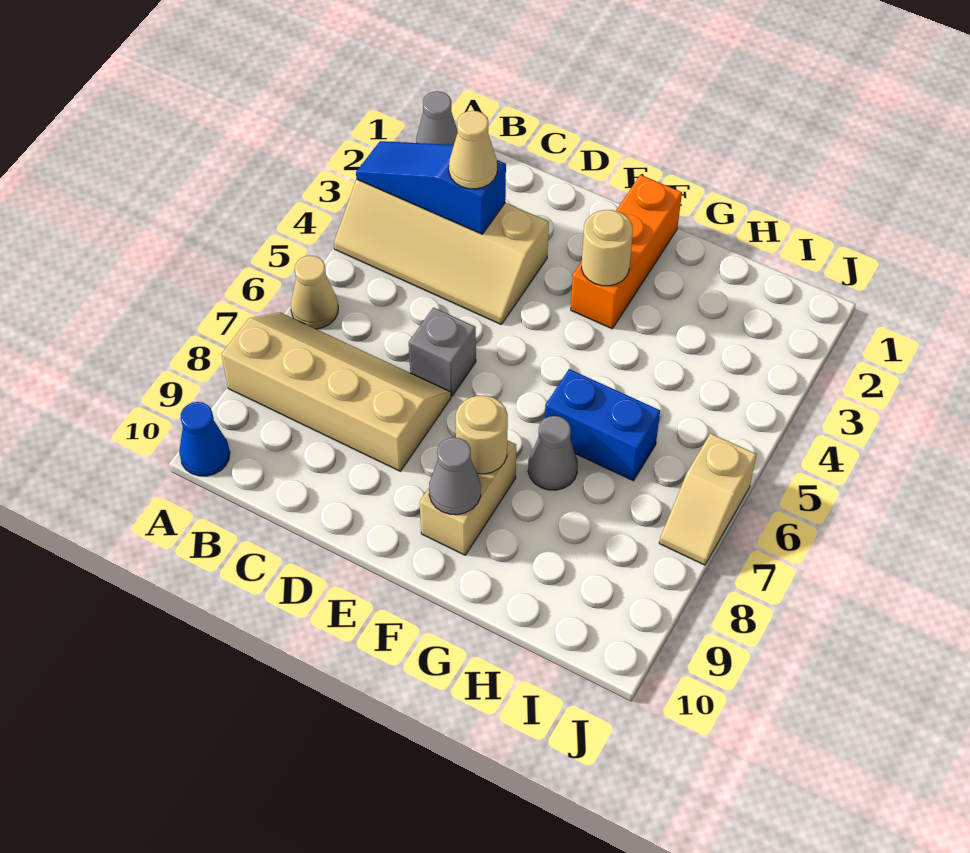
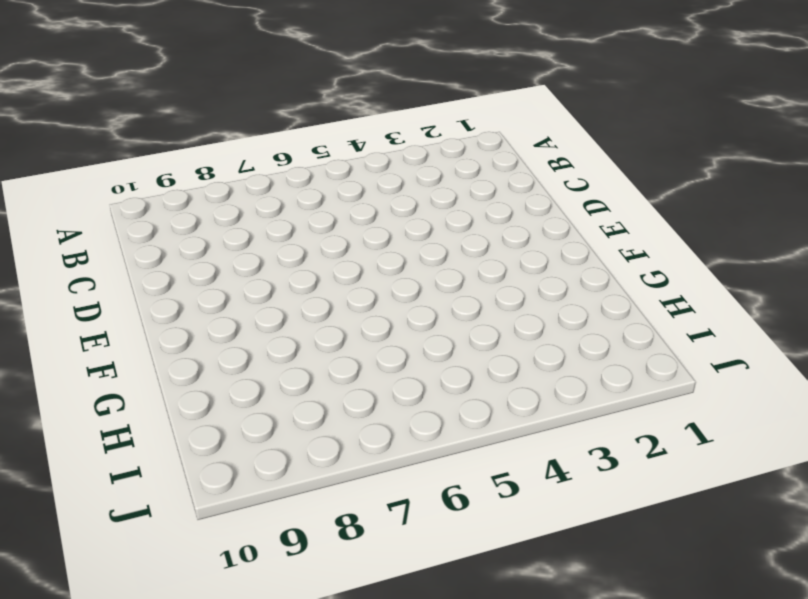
none -> grey cone A1 level 1
none -> tan slope A3:D4 level 1 top 3
none -> tan cone A6 level 1

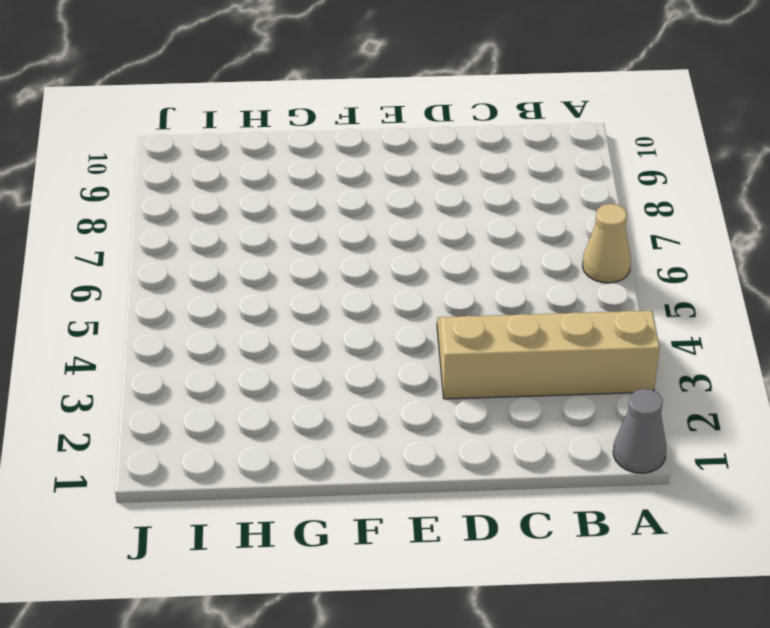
none -> tan slope A7:D8 level 1 top 8
none -> blue cone A10 level 1
none -> grey brick D6 level 1

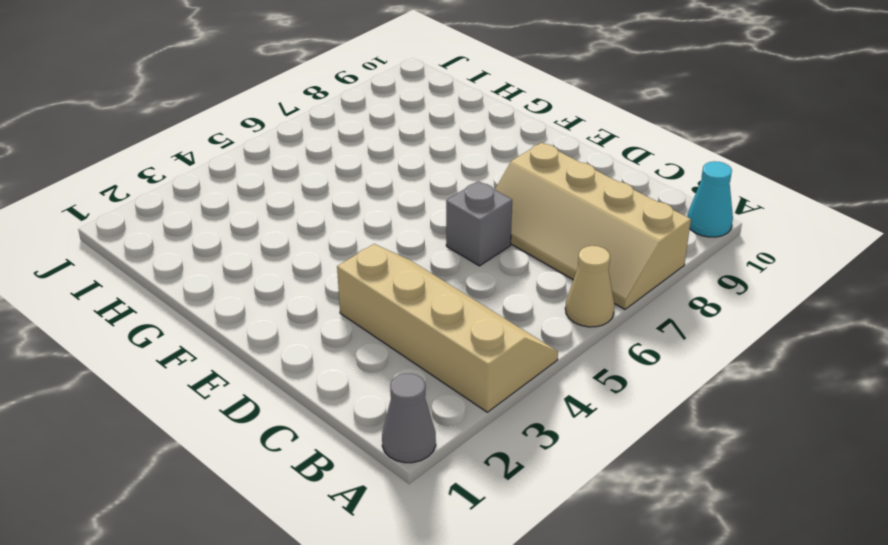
cyan cone A10 level 1 -> blue cone A10 level 1
none -> orange brick F1:F3 level 1
none -> tan brick F8:F9 level 1
none -> blue brick G6:H6 level 1

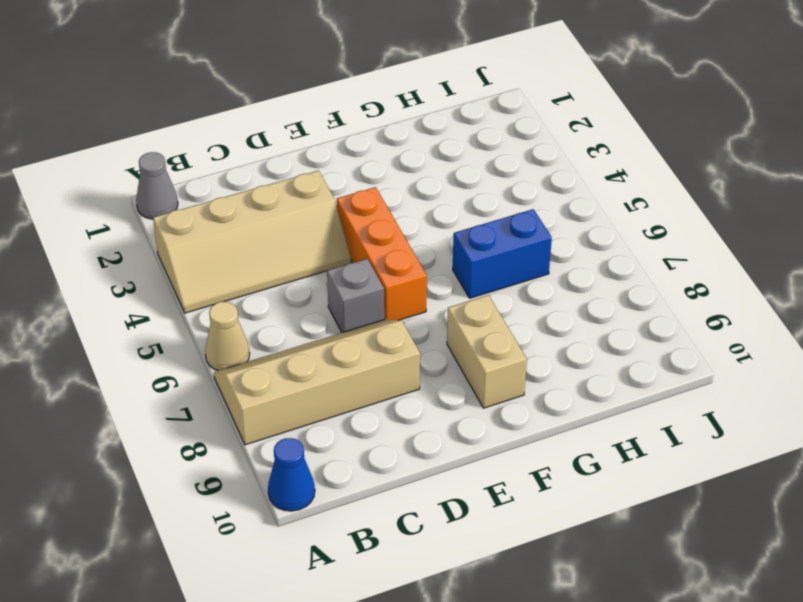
orange brick E4:E6 level 1 -> orange brick F1:F3 level 1
none -> grey cone G7 level 1
none -> tan slope J6:J7 level 1 top 6
none -> blue slope A3:C3 level 2 top C

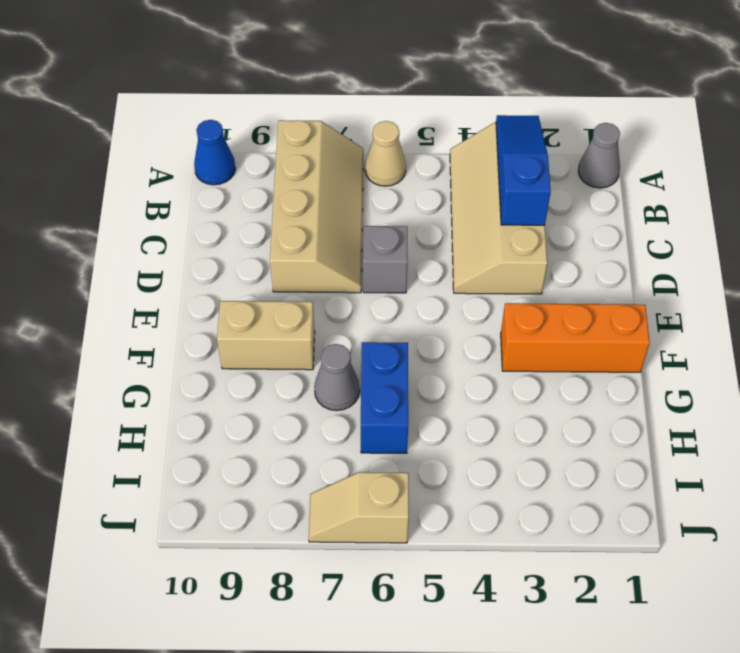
none -> tan round brick F3 level 2
none -> tan round brick F8 level 2
none -> grey cone F9 level 2

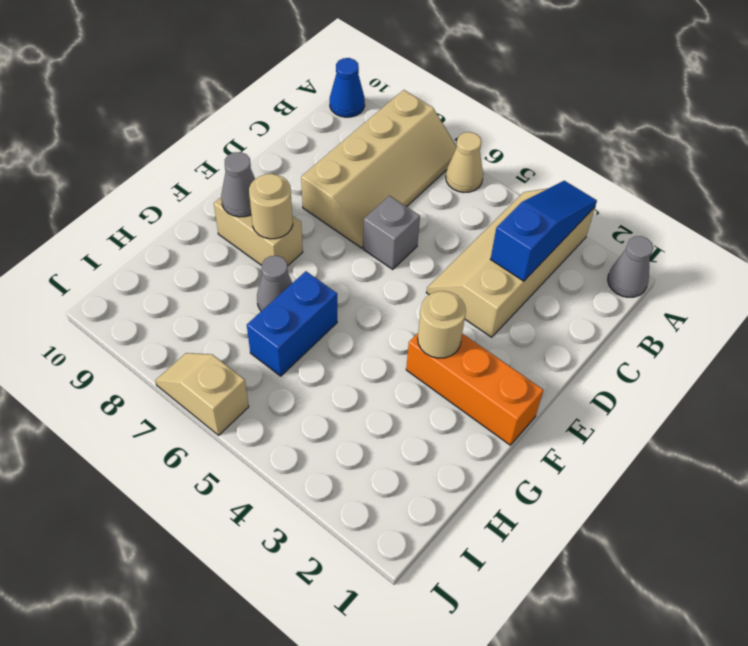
none -> tan cone C3 level 3

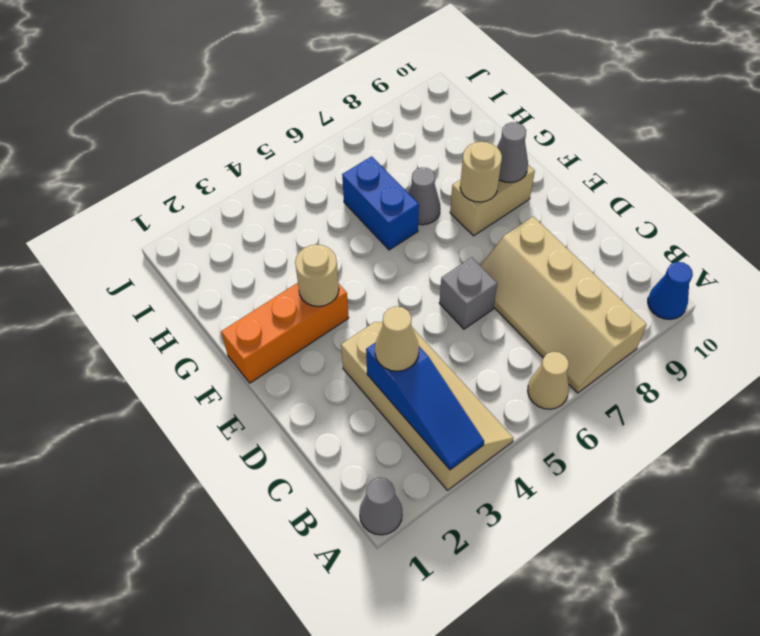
none -> tan slope J6:J7 level 1 top 6

